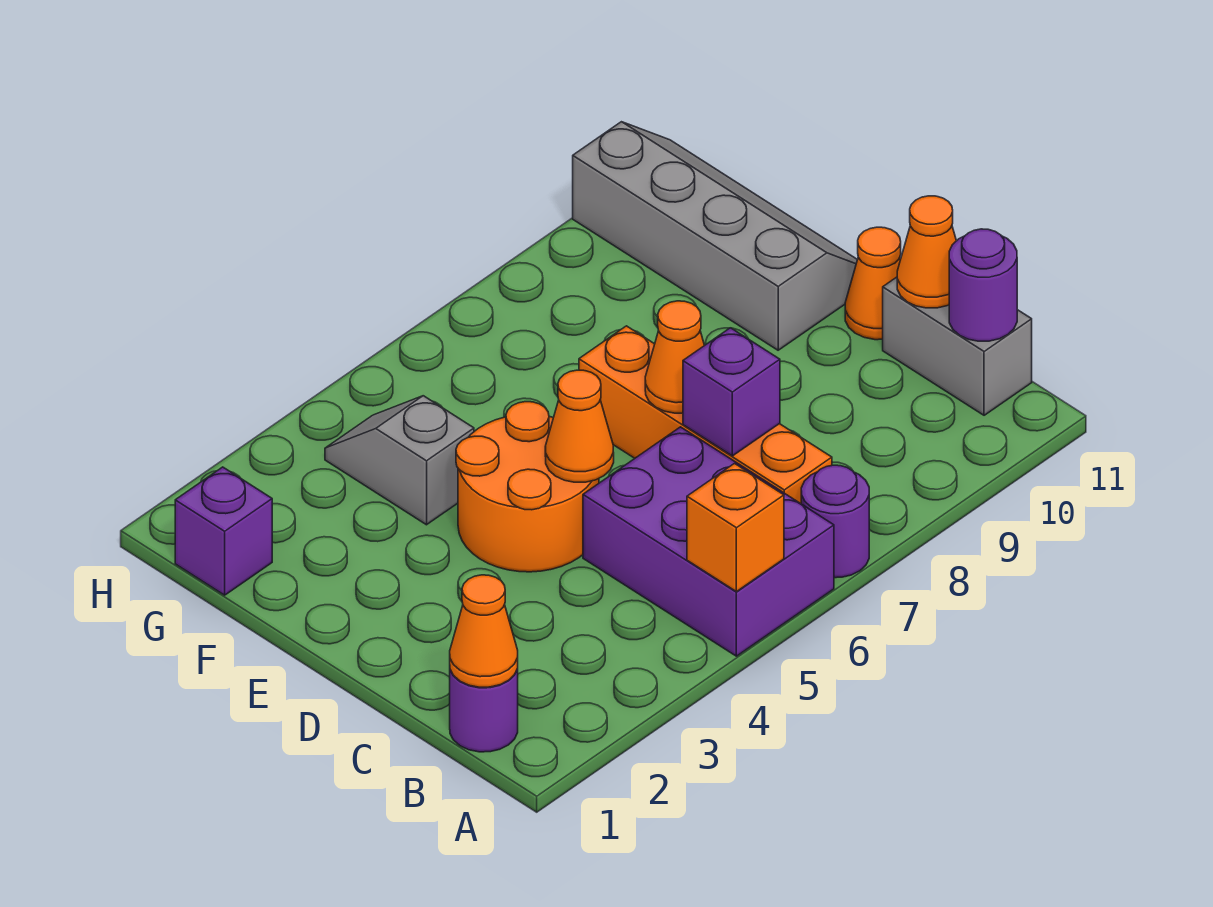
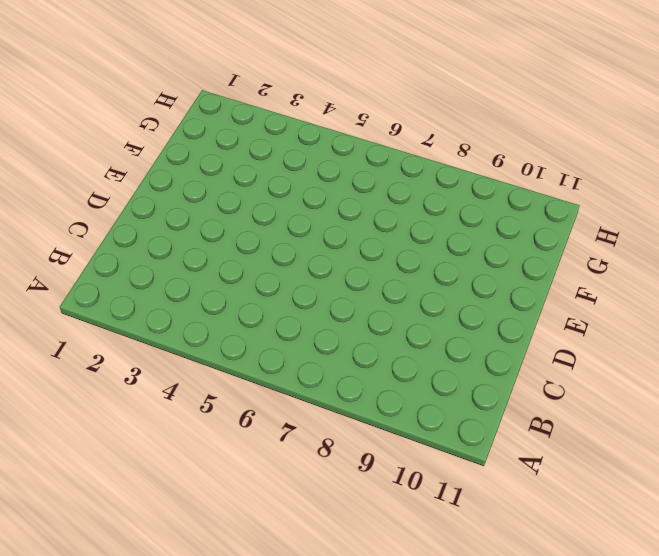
none -> purple brick A5:C6 level 1
none -> purple round brick A7 level 1
none -> purple round brick B1 level 1

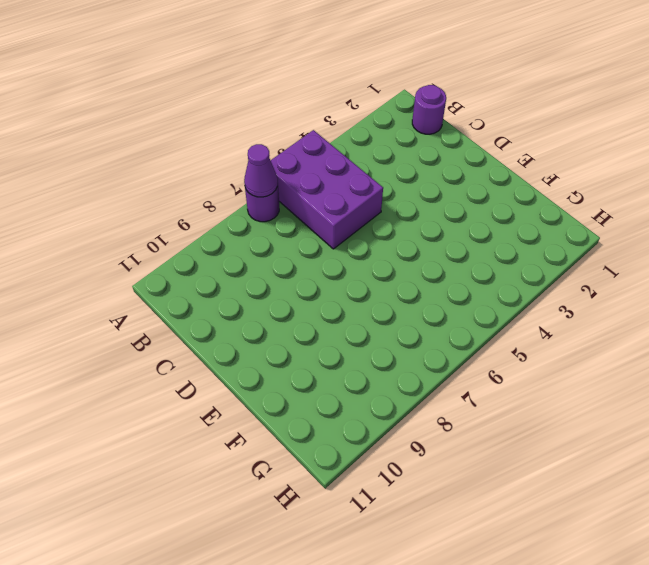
purple cone A7 level 2 -> none
none -> orange brick B7:E7 level 1
none -> grey brick B11:C11 level 1
none -> orange round brick D4:E5 level 1

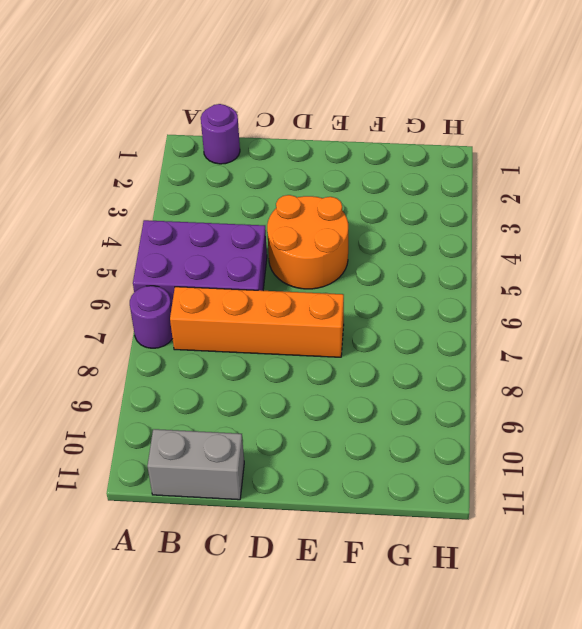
none -> orange cone D11 level 1
none -> grey slope E10:H11 level 1 top 10
none -> grey slope F4:G4 level 1 top F

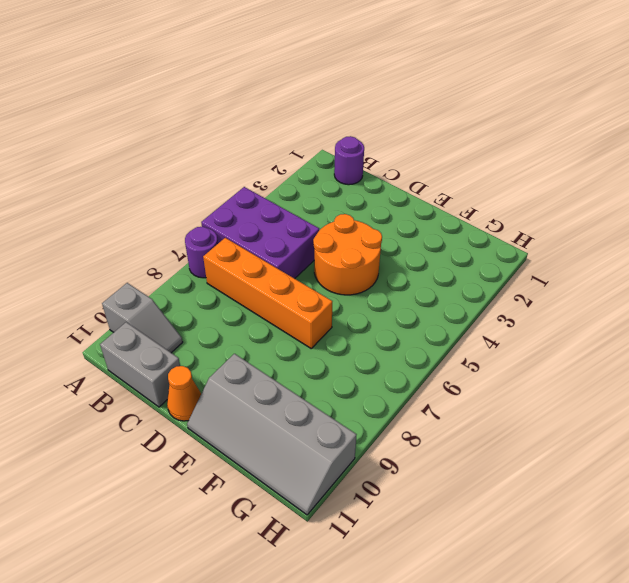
grey slope A10:B10 level 1 top A -> grey slope F4:G4 level 1 top F
none -> purple brick G1 level 1
none -> orange brick A5 level 2
none -> orange cone B1 level 2

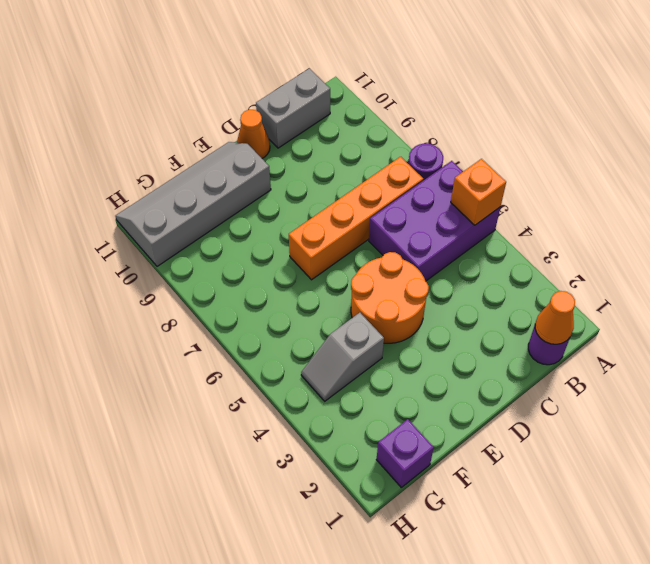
none -> purple round brick B11 level 2
none -> purple brick C7 level 2
none -> orange cone C11 level 2

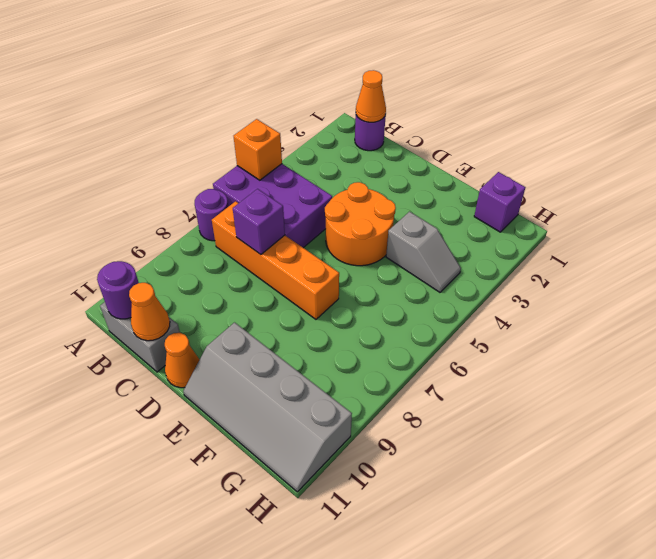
none -> orange cone D5 level 2
none -> orange cone D7 level 2

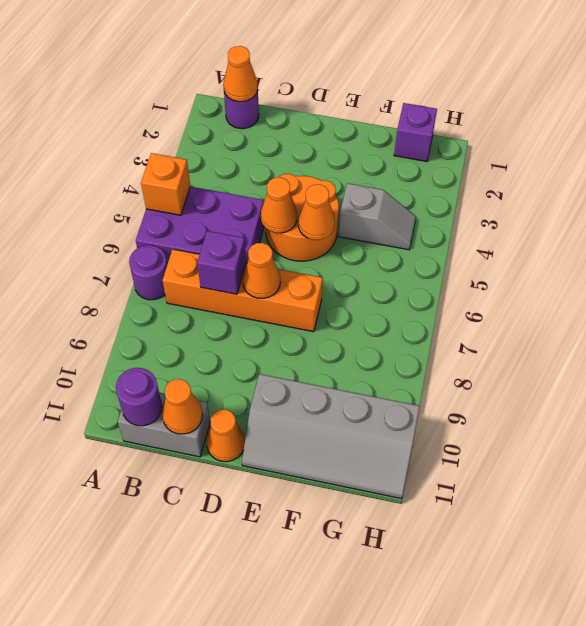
orange cone E5 level 2 -> none

